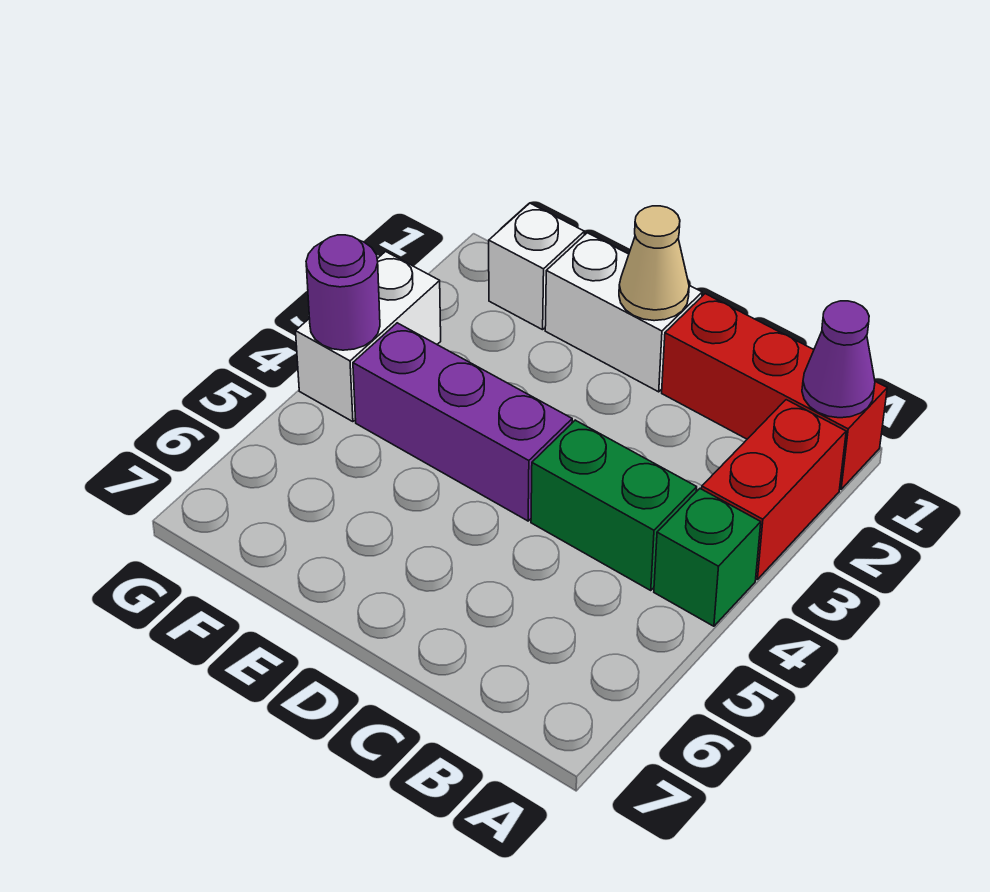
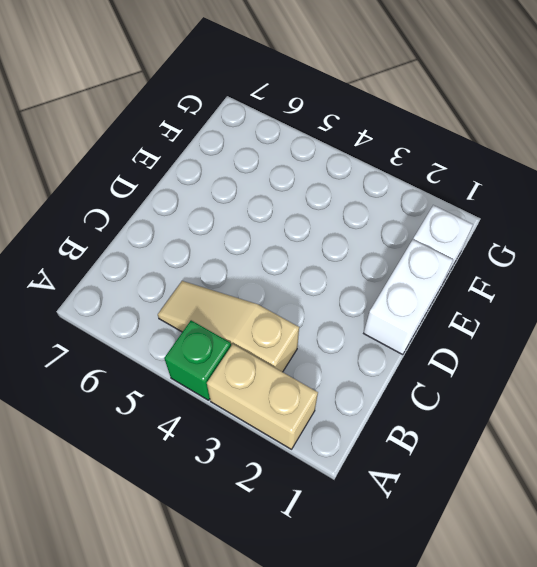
tan brick A2:A3 level 1 -> red brick A2:A3 level 1
tan slope B3:B5 level 1 top 3 -> green brick B4:C4 level 1
none -> red brick A1:C1 level 1
none -> purple brick D4:F4 level 1

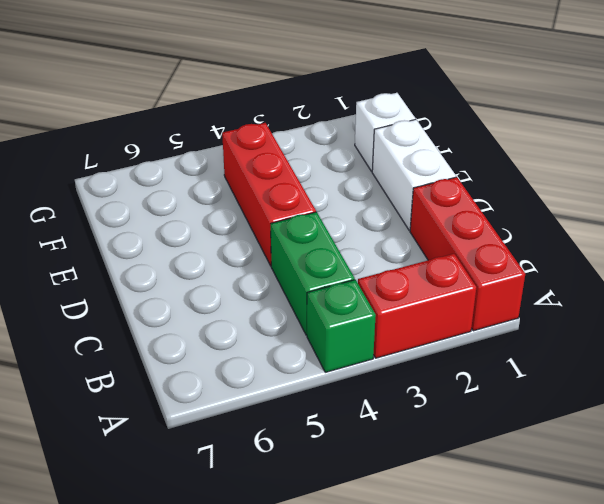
red brick D4:F4 level 1 -> purple brick D4:F4 level 1
none -> white brick G3:G4 level 1
none -> purple cone A1 level 2

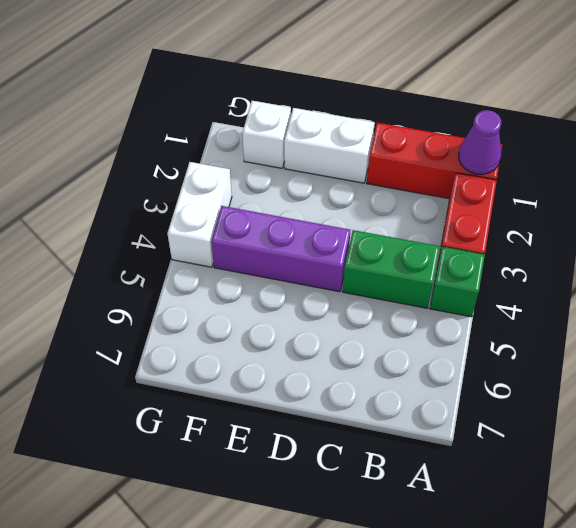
none -> tan cone D1 level 2
none -> purple round brick G4 level 2

